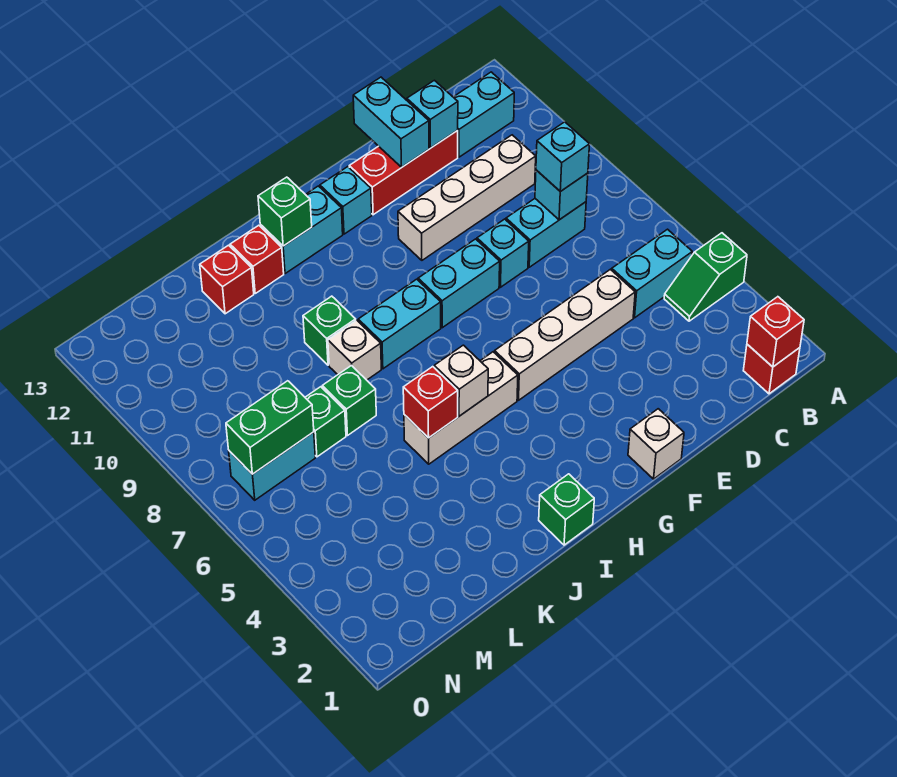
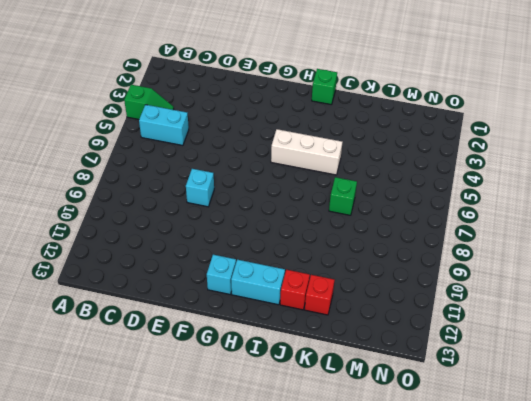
none -> red brick B1 level 1
none -> cyan brick B12:C12 level 1
none -> cyan brick C8:D8 level 1
none -> white brick C10:F10 level 1

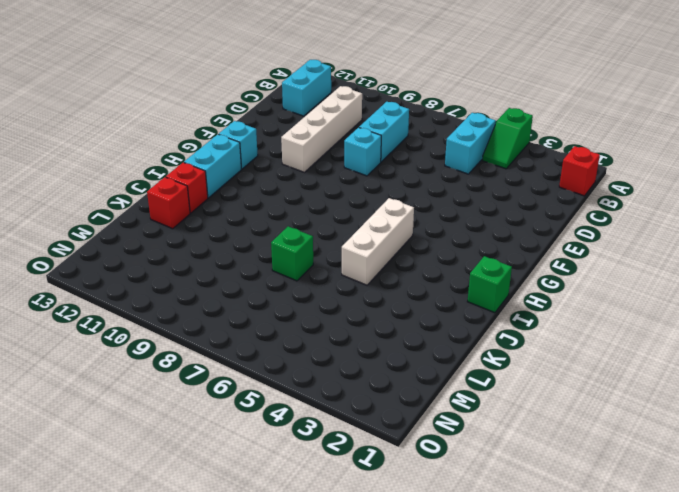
none -> white brick D5:G5 level 1
none -> red brick D12:F12 level 1
none -> white brick F1 level 1
none -> cyan brick F8:G8 level 1

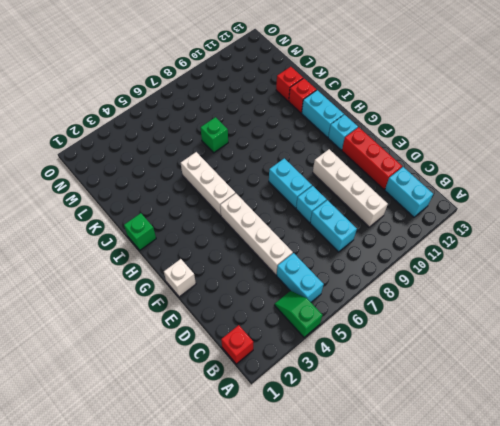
none -> cyan brick H8:I8 level 1
none -> white brick J8 level 1
none -> green brick J9 level 1
none -> green brick L7 level 1

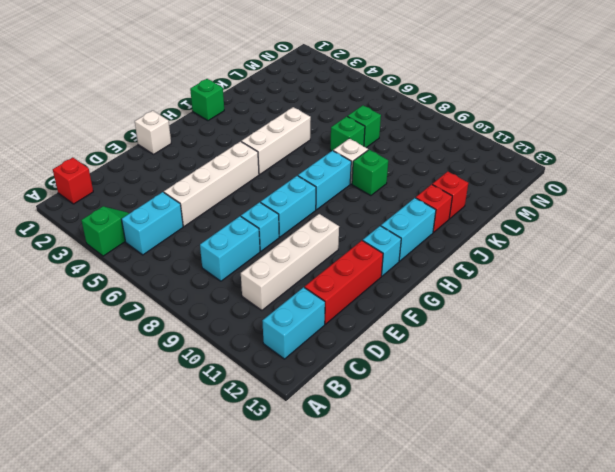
none -> cyan brick M7:N7 level 1
none -> red brick B1 level 2
none -> cyan brick C8 level 2
none -> cyan brick D12 level 2

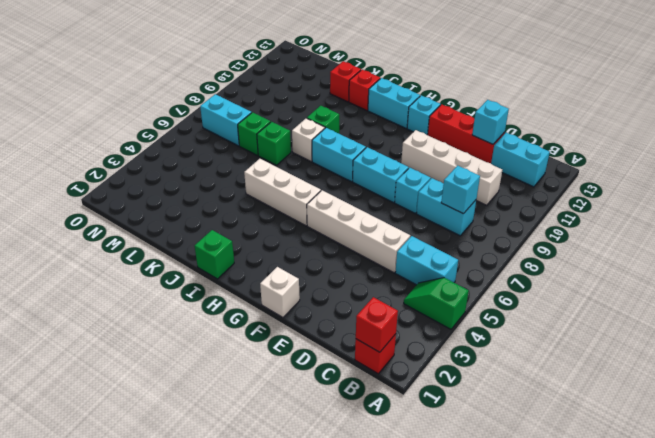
none -> cyan brick E12:E13 level 2
none -> white brick I5 level 2
none -> green brick I12 level 2
none -> red brick J5 level 2

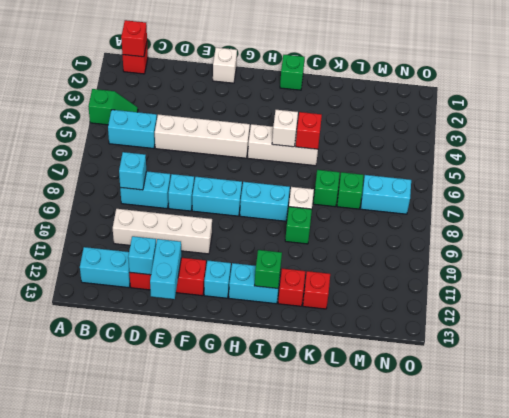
none -> green brick M7:N7 level 2
none -> cyan brick C8 level 3

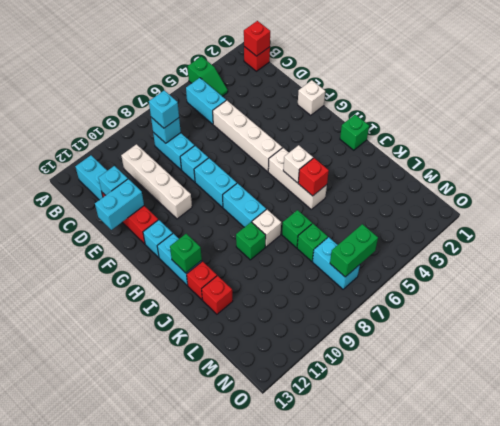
green brick N6:N7 level 2 -> green brick M7:N7 level 2

